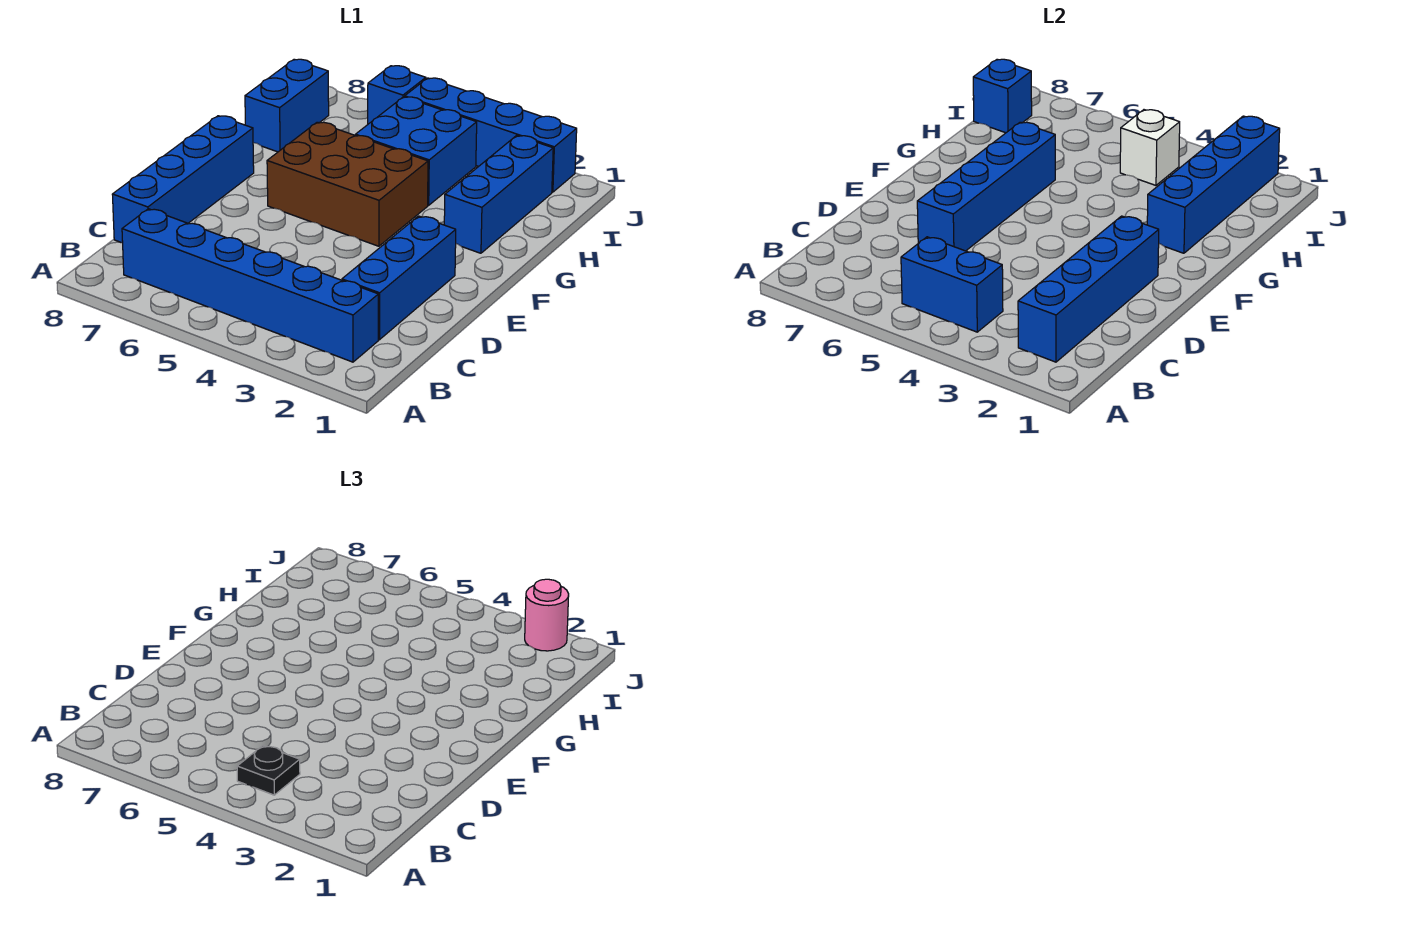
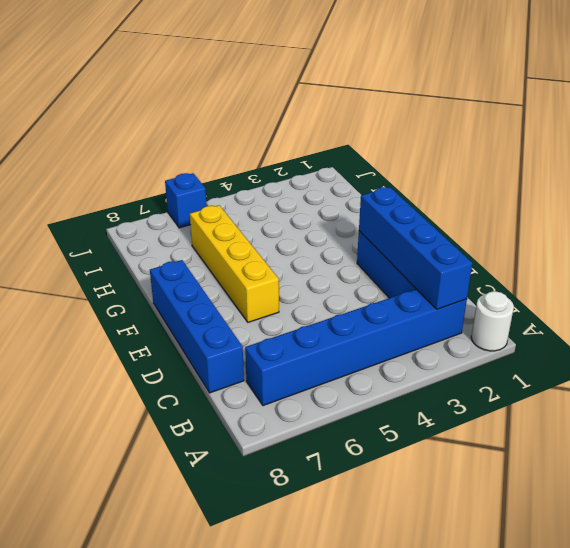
white round brick A1 level 1 -> none
yellow brick E6:H6 level 1 -> brown brick F4:G6 level 1
none -> blue brick G2:I2 level 1
none -> blue brick H4:I5 level 1
none -> blue brick H8:I8 level 1

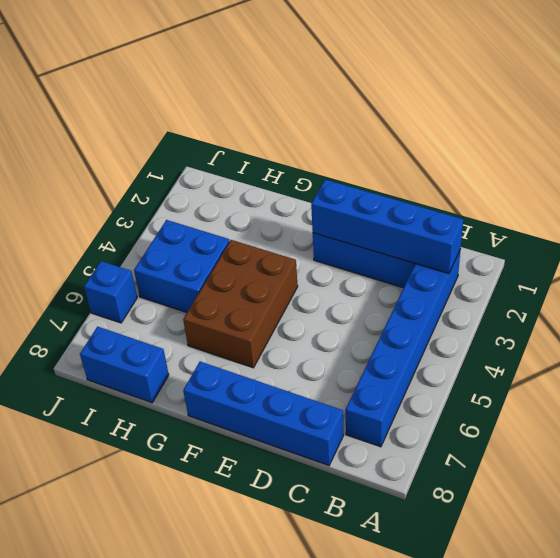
none -> blue brick G2:I2 level 1
none -> blue brick J2:J5 level 1
none -> blue brick B4:B5 level 2

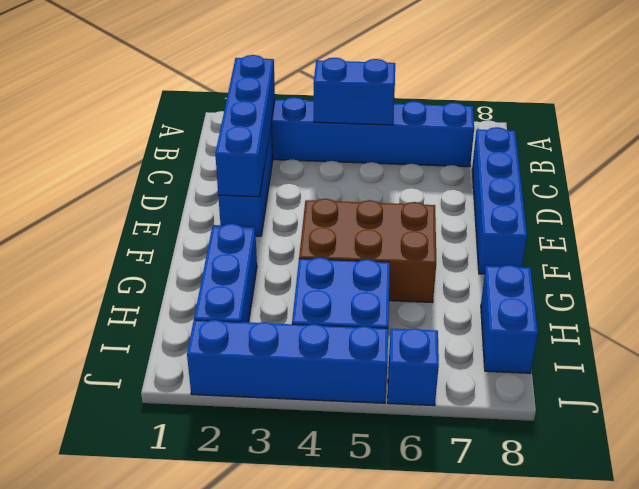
none -> blue brick D6:G6 level 2
none -> blue brick G2:J2 level 2
none -> white brick I4 level 2

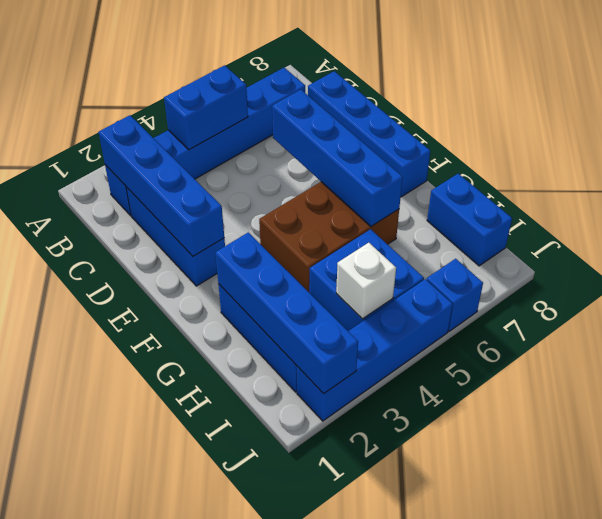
none -> blue brick I8 level 2
none -> black plate B4 level 3
none -> pink round brick J2 level 3

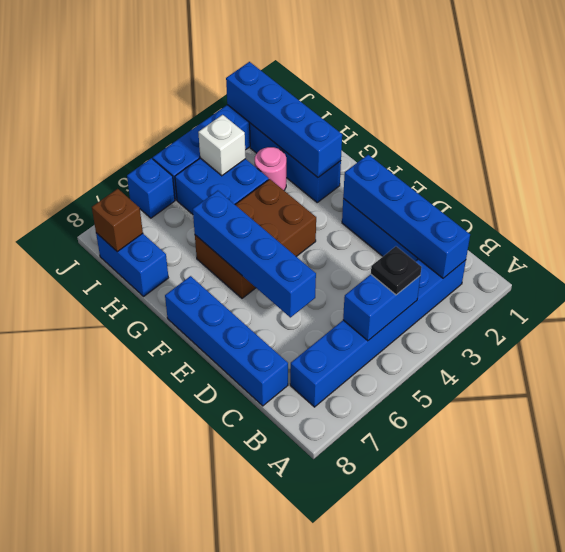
pink round brick H3 level 1 -> pink round brick J2 level 3
brown brick I8 level 2 -> blue brick I8 level 2

